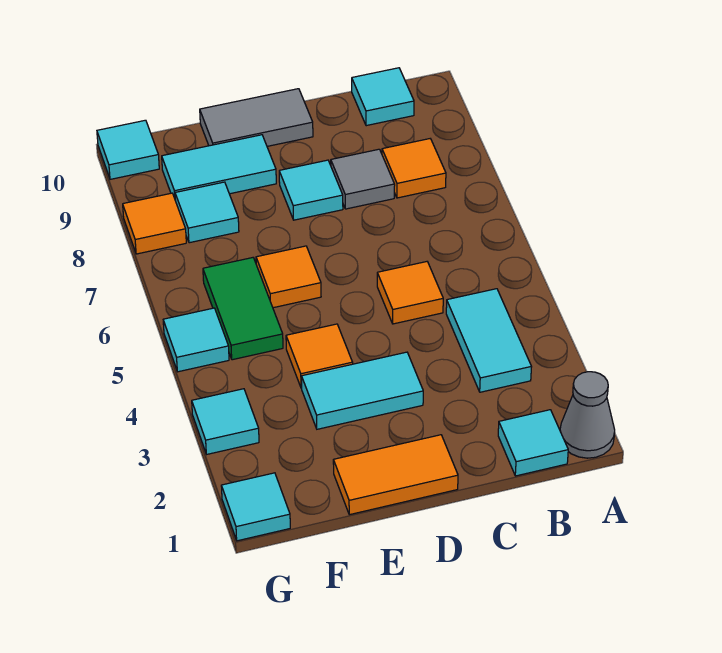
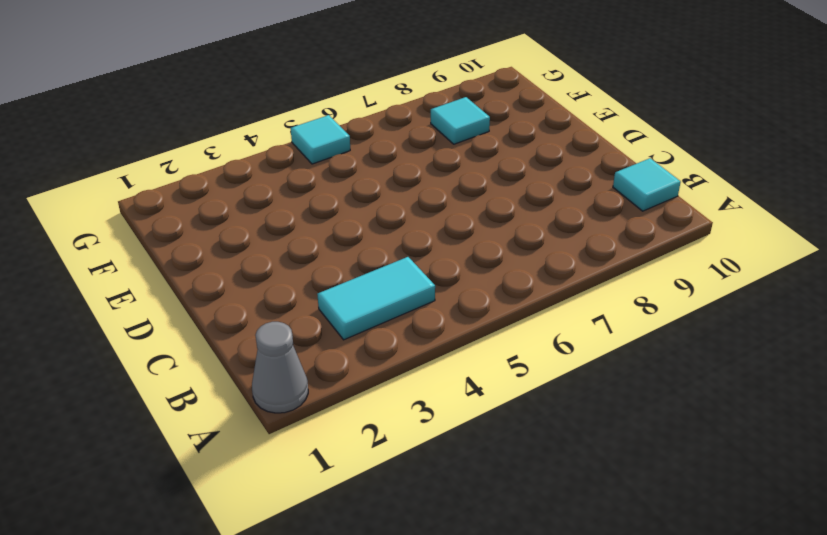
none -> cyan tile B1 level 1
none -> orange tile B8 level 1
none -> orange tile C5 level 1

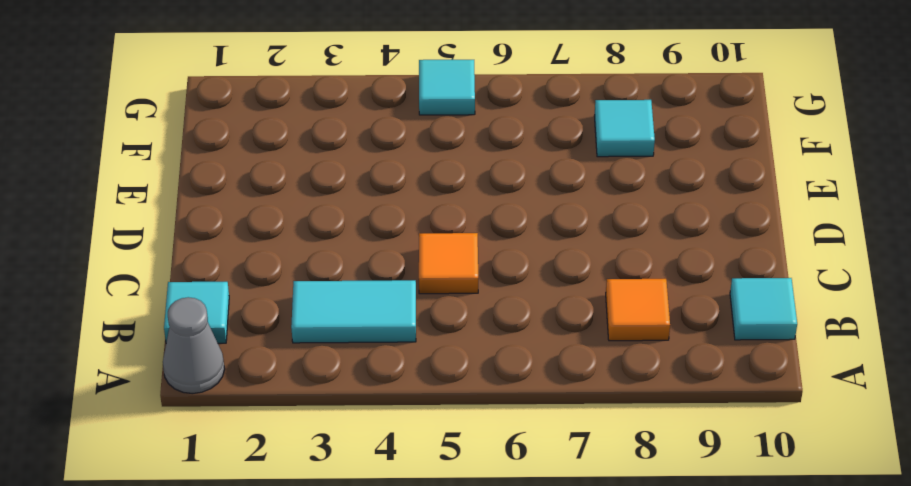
none -> grey tile C8 level 1
none -> orange tile D1:E1 level 1
none -> cyan tile D3:E3 level 1

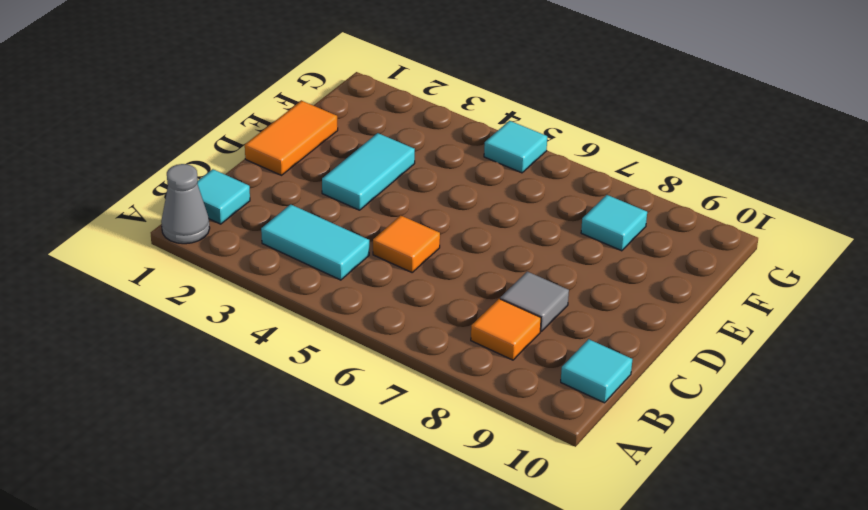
none -> cyan tile D8 level 1
none -> grey tile D10:E10 level 1
none -> orange tile E4 level 1

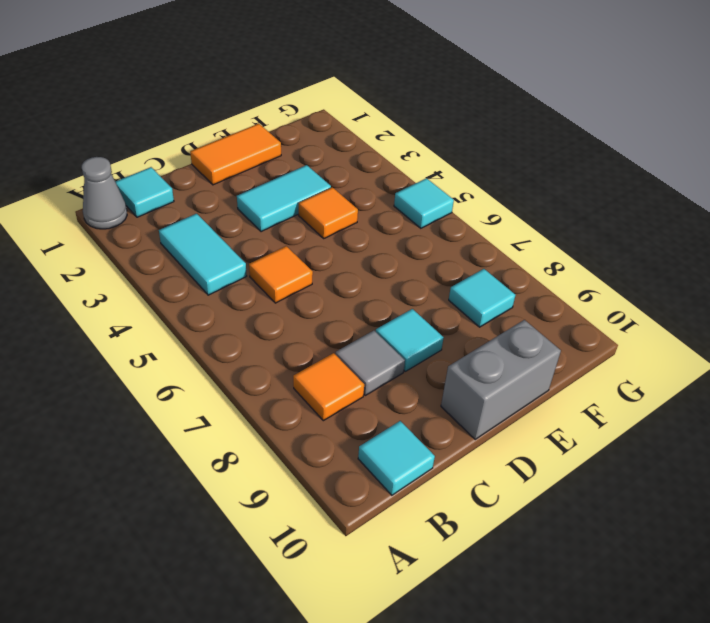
grey brick D10:E10 level 1 -> grey tile D10:E10 level 1
none -> orange tile E6 level 1
none -> cyan tile E9:F9 level 1
none -> green tile F5:F6 level 1

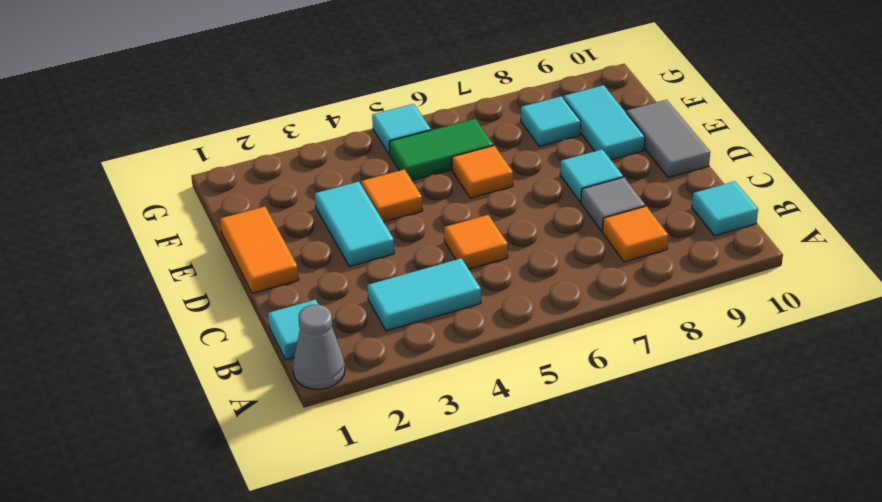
none -> cyan tile G1 level 1
none -> cyan tile G3 level 1
none -> orange tile G8 level 1

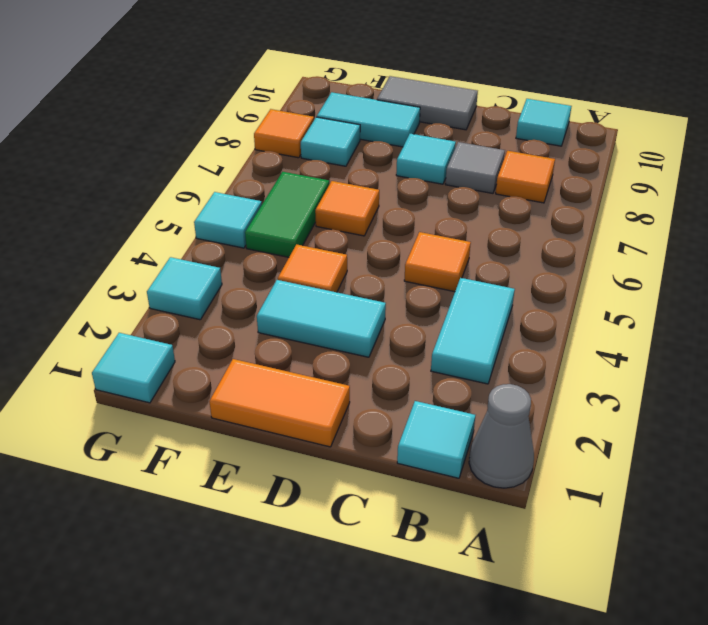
none -> cyan tile G10 level 1

